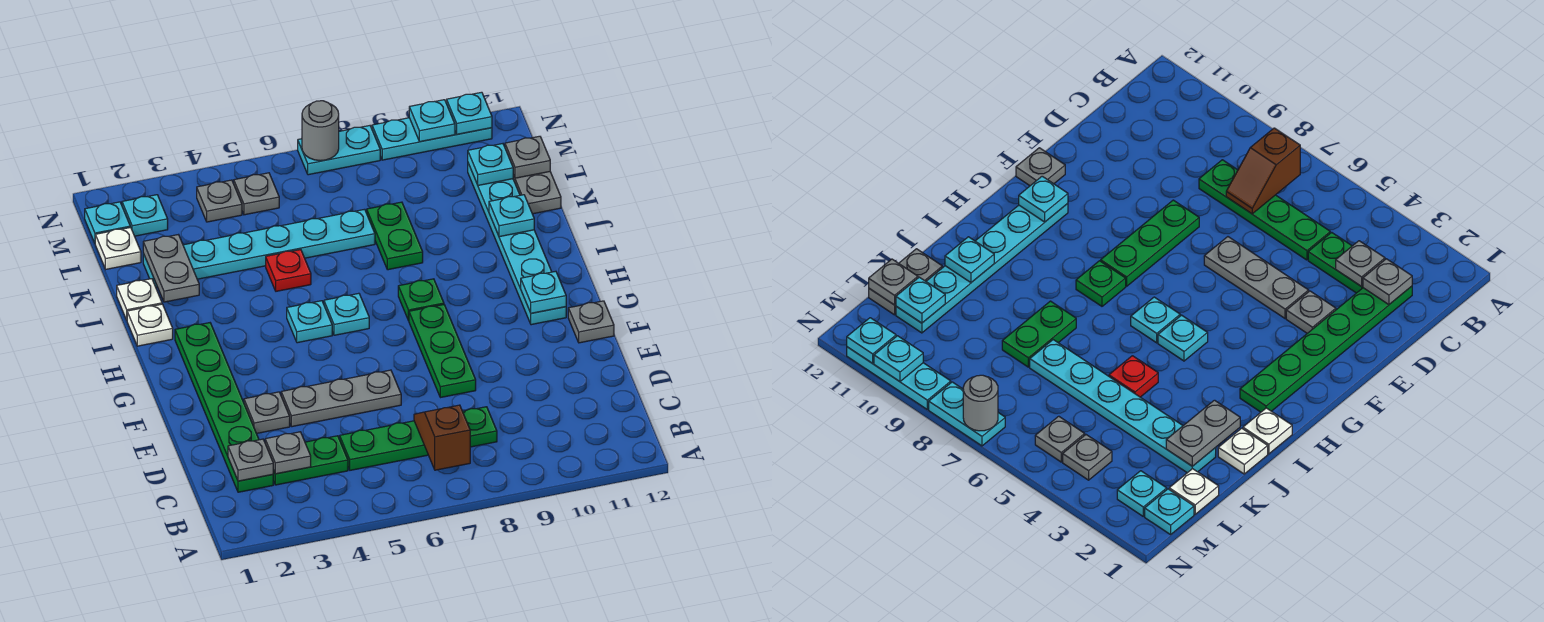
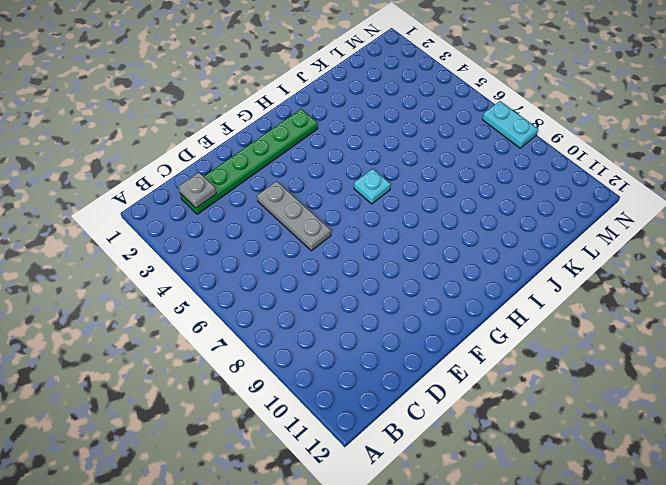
none -> green plate C3:C4 level 1
none -> green plate C5:C8 level 1
none -> grey plate E3 level 1
none -> green plate E8:G8 level 1

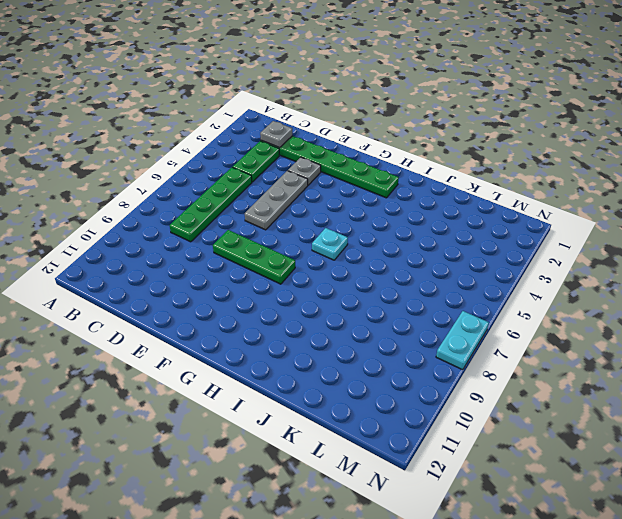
none -> grey plate F12 level 1
none -> cyan plate G11:L11 level 1
none -> cyan plate H5 level 1
none -> green plate H8 level 1

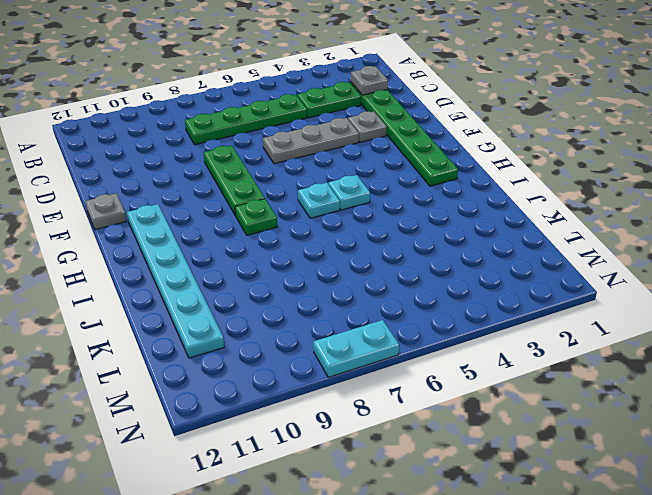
none -> white plate I1 level 1
none -> white plate J1 level 1
none -> red plate J5 level 1
none -> green plate J8:K8 level 1

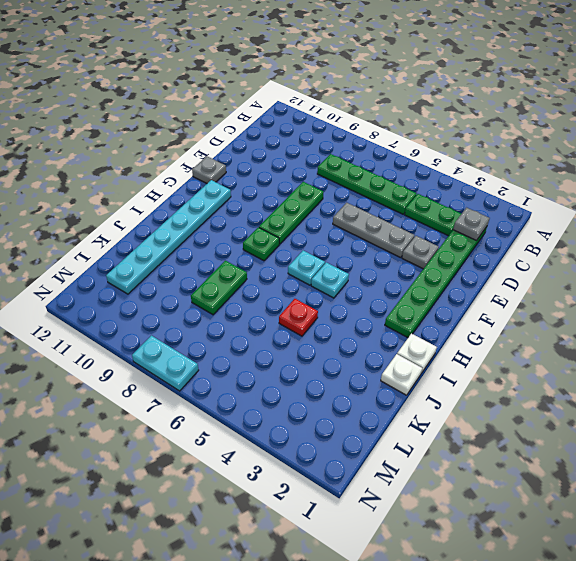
none -> cyan plate K2:K7 level 1
none -> grey plate K12:L12 level 1
none -> white plate L1 level 1
none -> cyan plate M1 level 1

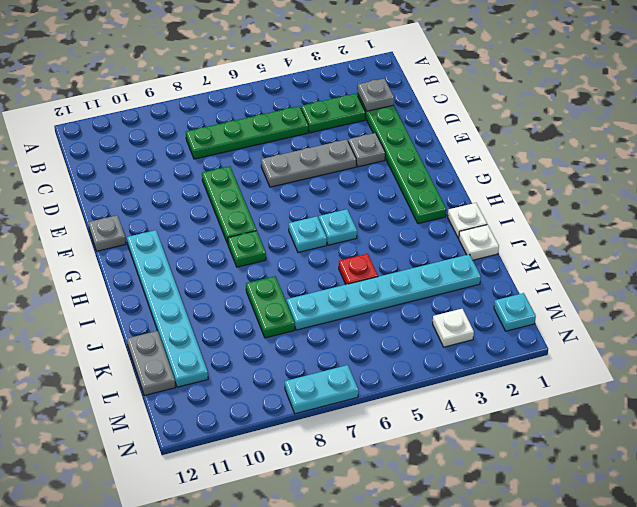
white plate M3 level 1 -> white plate L1 level 1
none -> cyan plate M2 level 1
none -> grey plate M4 level 1
none -> grey plate M5 level 1
none -> cyan plate N9:N11 level 1

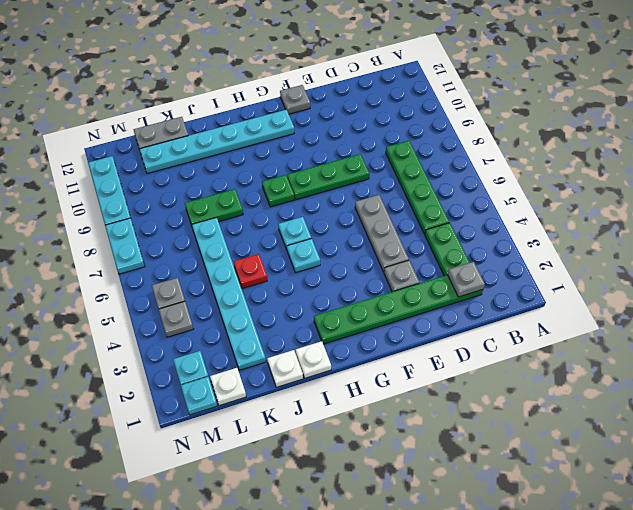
none -> brown slope B7:C7 level 2 top B
none -> grey plate C3 level 2
none -> cyan plate G11 level 2
none -> grey plate J2:K2 level 2

